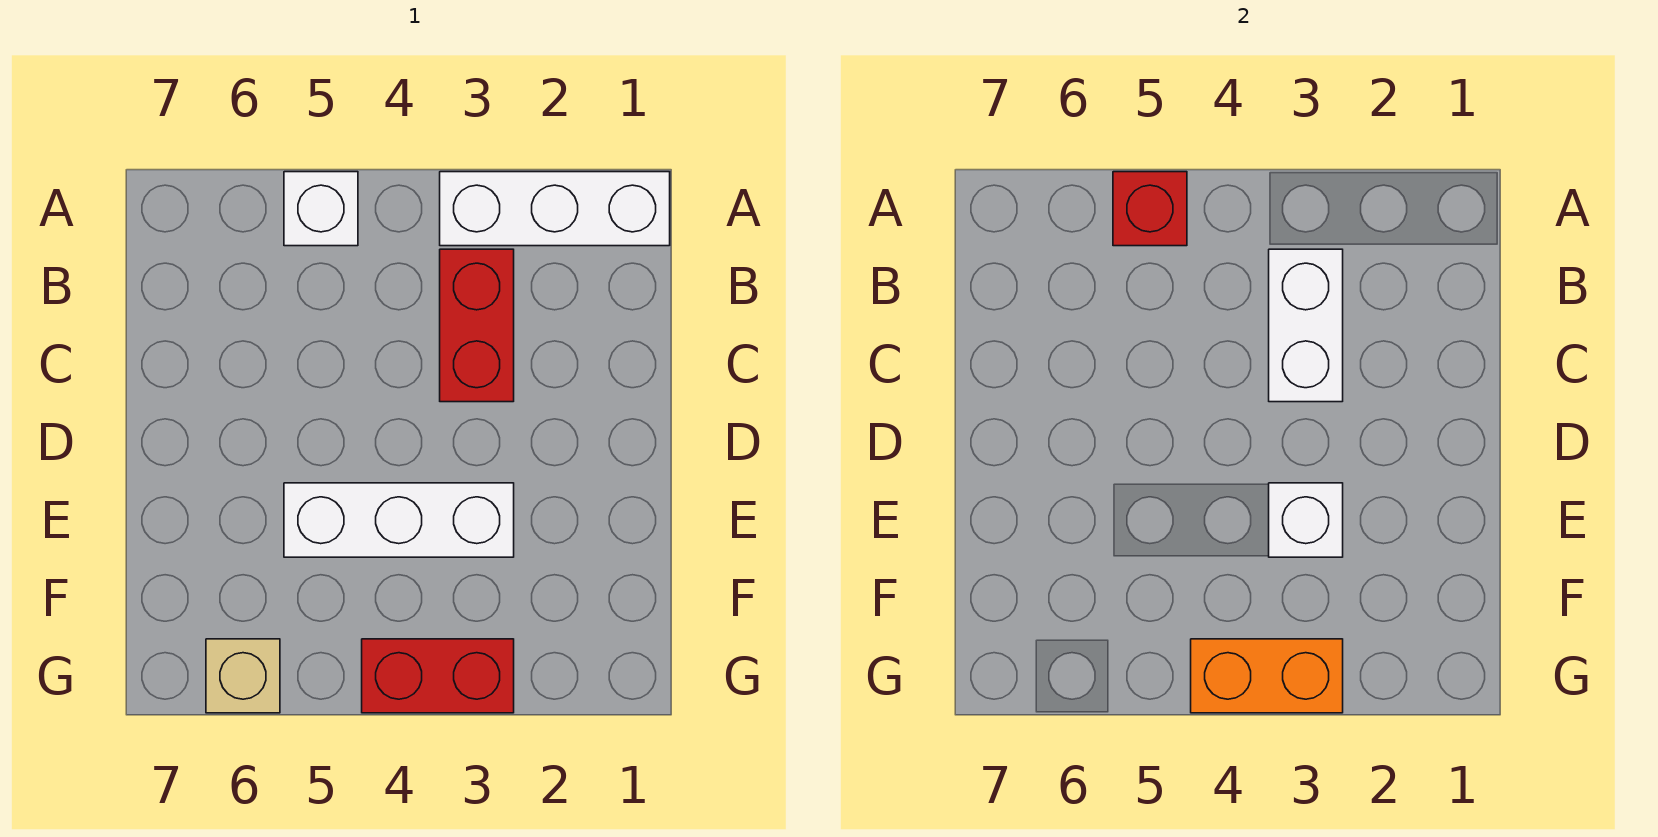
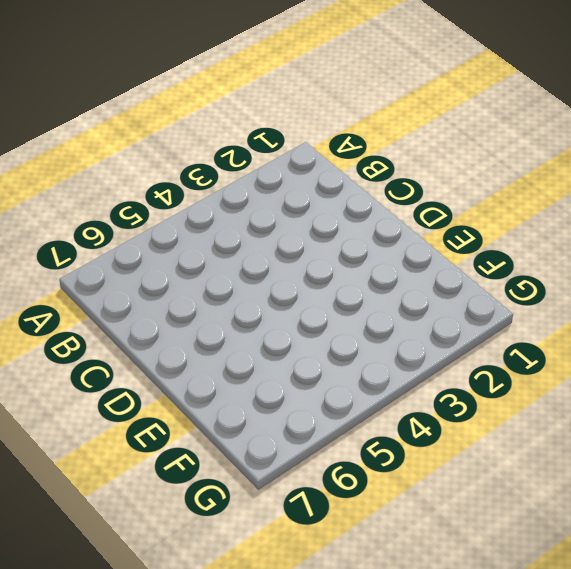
none -> white brick A1:A3 level 1
none -> white brick A5 level 1

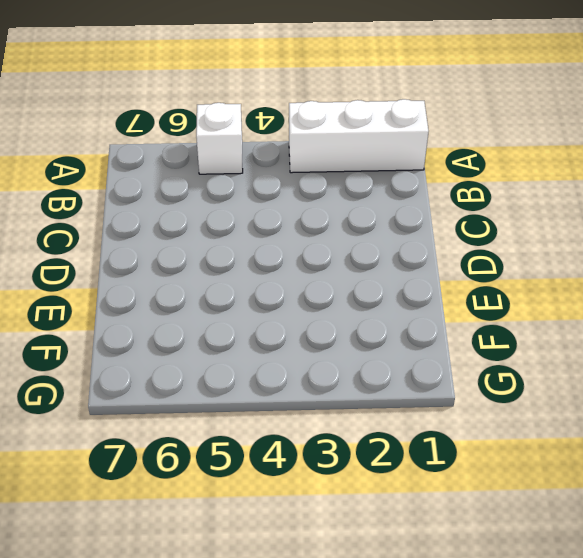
none -> red brick B3:C3 level 1
none -> white brick E3:E5 level 1

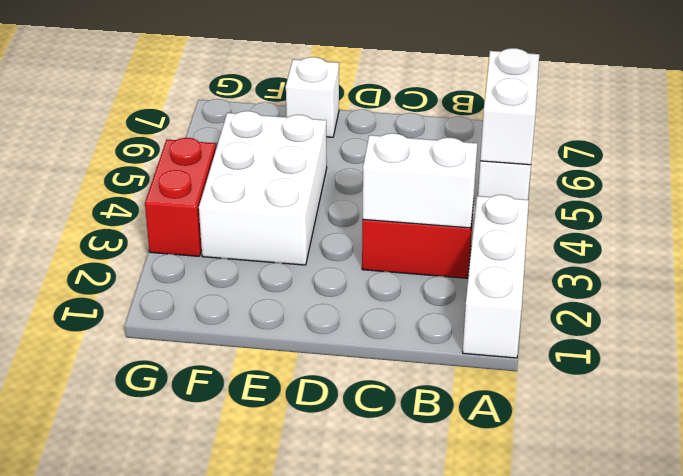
white brick A5:A6 level 2 -> red brick A5 level 2
white brick E3:F5 level 1 -> white brick E3:E5 level 1
white brick E7 level 1 -> white brick E3 level 2
none -> tan brick G6 level 1
none -> orange brick G3:G4 level 2

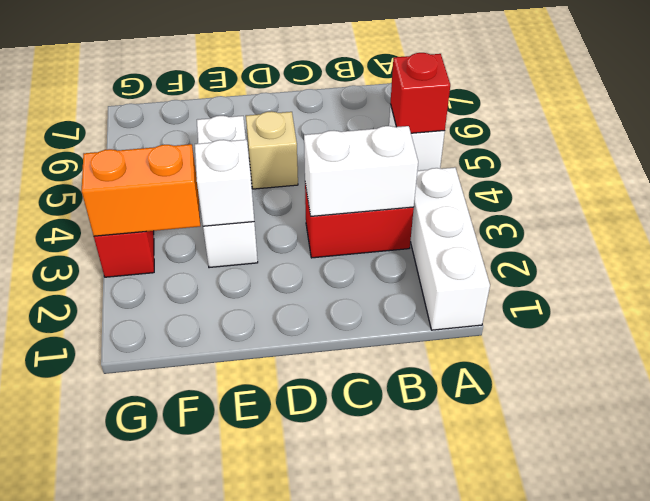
tan brick D5 level 1 -> tan brick G6 level 1
orange brick F3:G3 level 2 -> orange brick G3:G4 level 2

